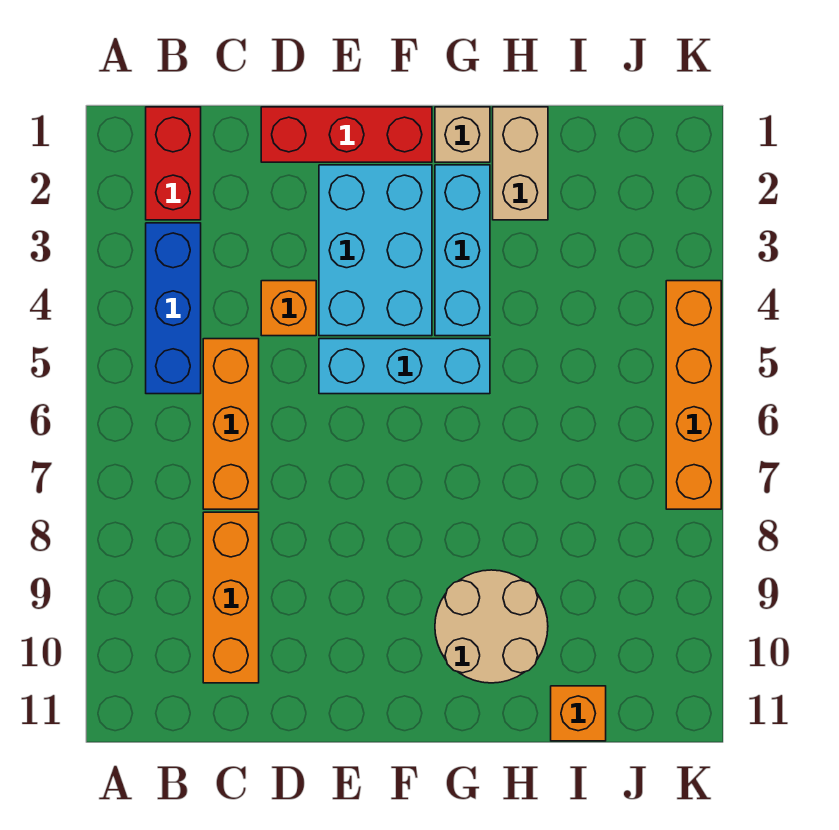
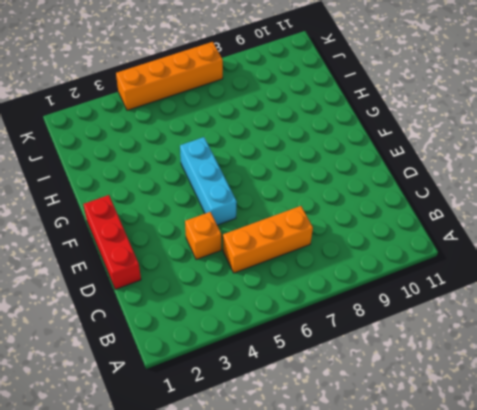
none -> red brick B1:B2 level 1
none -> blue brick B3:B5 level 1
none -> orange brick C8:C10 level 1

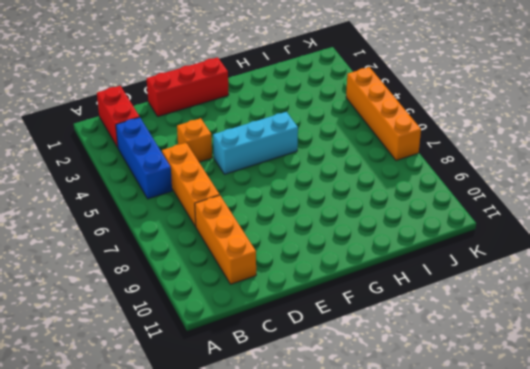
none -> cyan brick E2:F4 level 1
none -> tan brick G1 level 1
none -> cyan brick G2:G4 level 1

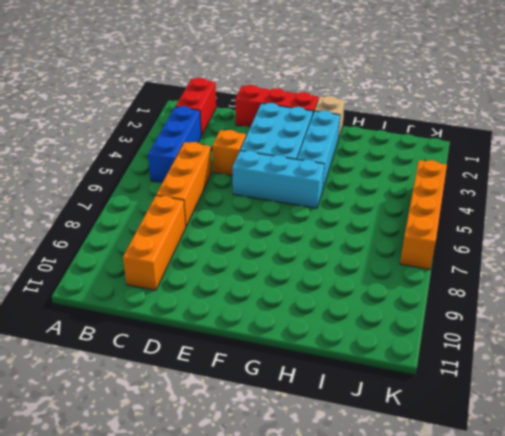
none -> tan round brick G9:H10 level 1
none -> tan brick H1:H2 level 1
none -> orange brick I11 level 1

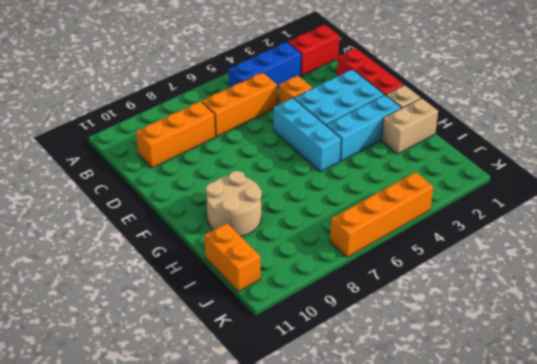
orange brick I11:J11 level 1 -> orange brick I11 level 1

